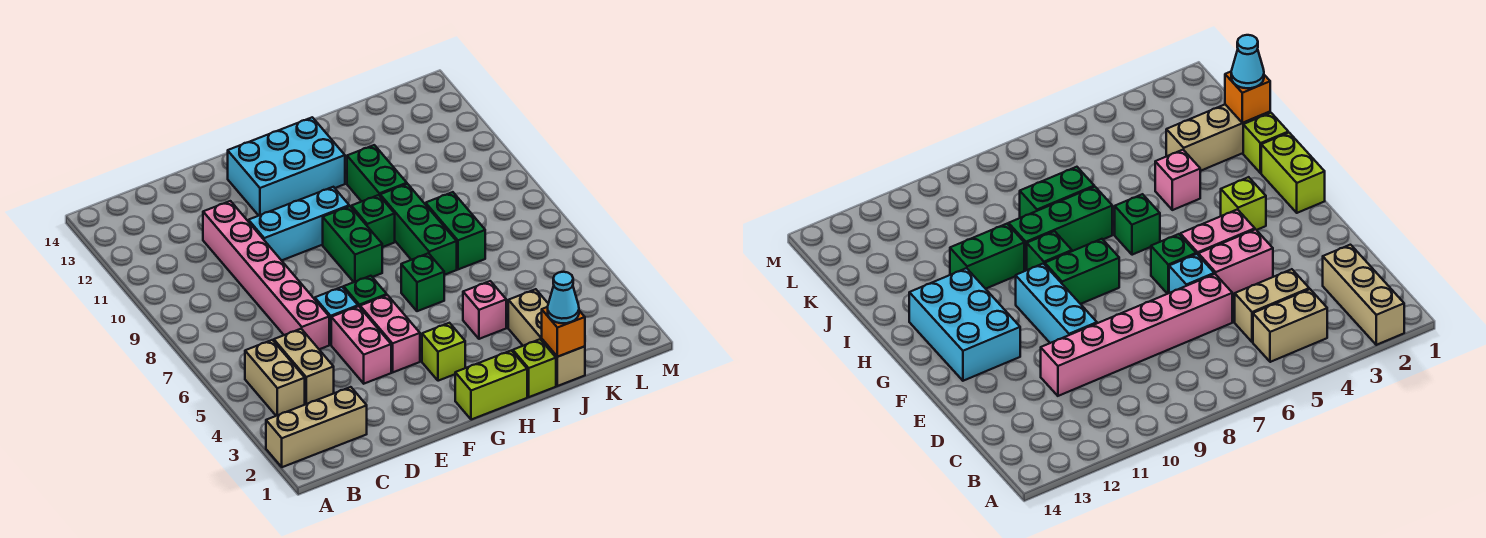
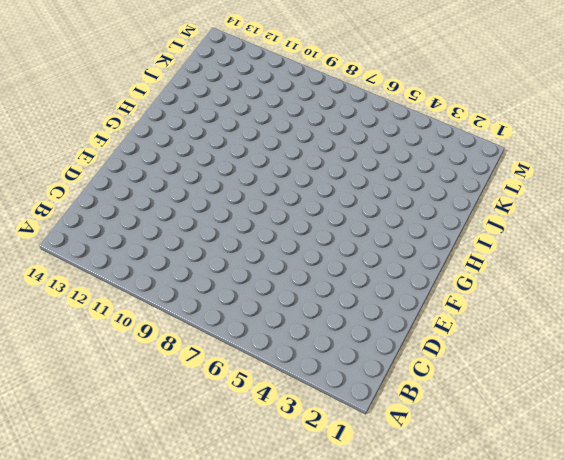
none -> tan brick A2:C2 level 1
none -> tan brick B4:B5 level 1
none -> tan brick C4:C5 level 1

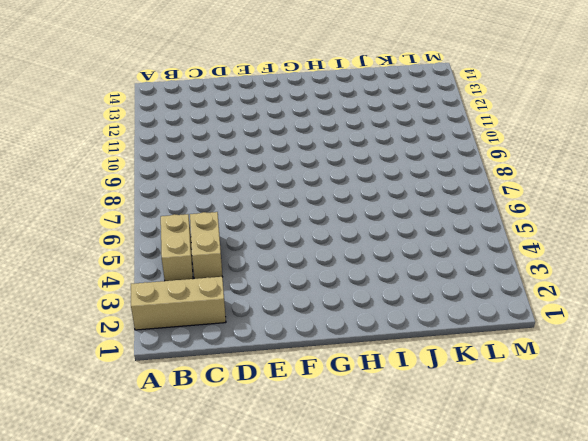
none -> pink brick D6:D11 level 1
none -> pink brick E4:E5 level 1
none -> cyan brick E6 level 1

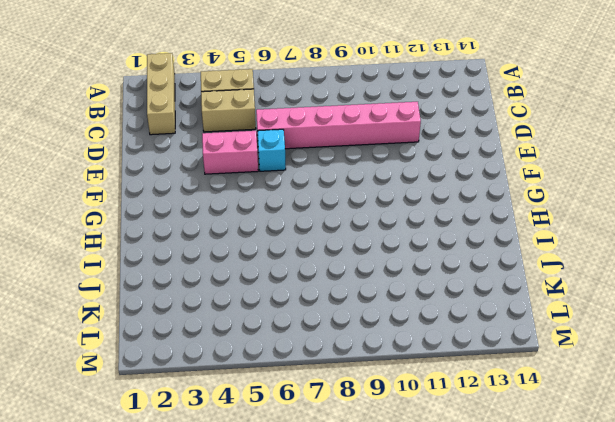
none -> cyan brick E10:G10 level 1
none -> pink brick F4:F5 level 1
none -> green brick F6 level 1

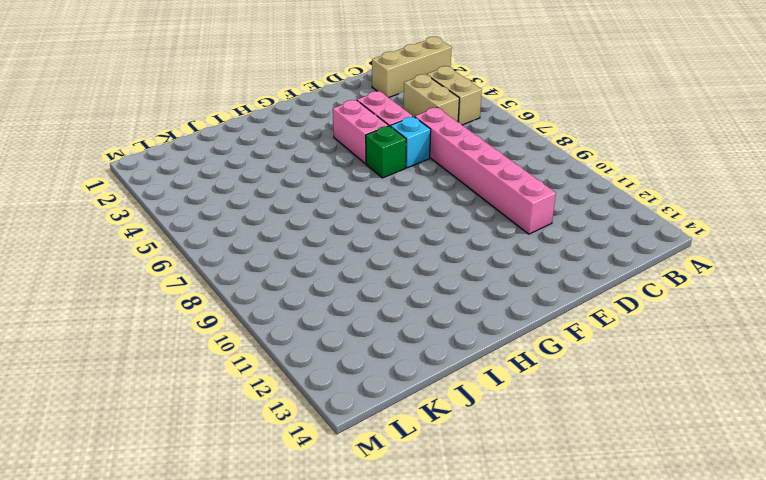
none -> cyan brick E10:G10 level 1
none -> cyan brick F12:H13 level 1
none -> lime brick G1:H1 level 1

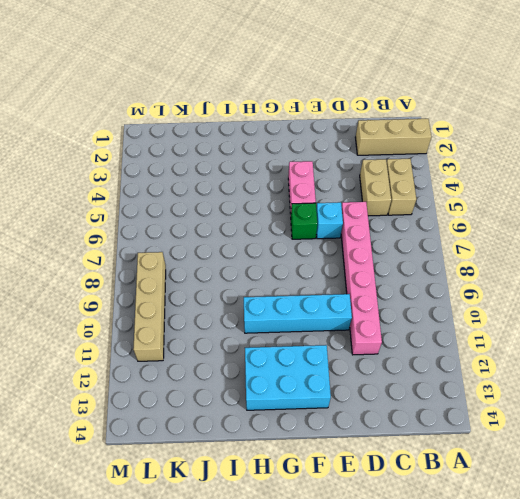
cyan brick E10:H10 level 1 -> cyan brick E10:G10 level 1
tan brick L8:L11 level 1 -> none
none -> pink brick E4:E5 level 1
none -> lime brick G1:H1 level 1
none -> lime brick G3 level 1

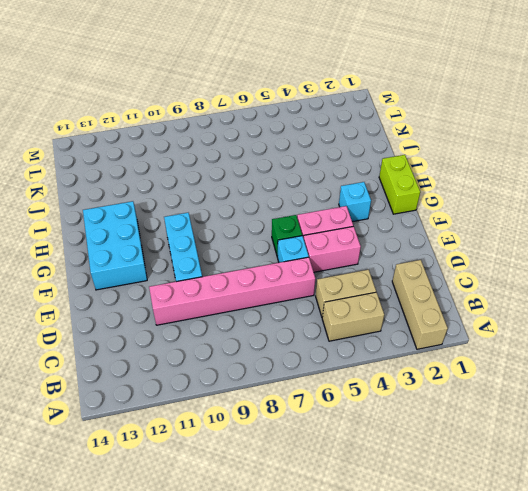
cyan brick G3 level 1 -> lime brick G3 level 1
none -> green brick G8:G9 level 1
none -> green brick H6 level 1
none -> green brick H9 level 1

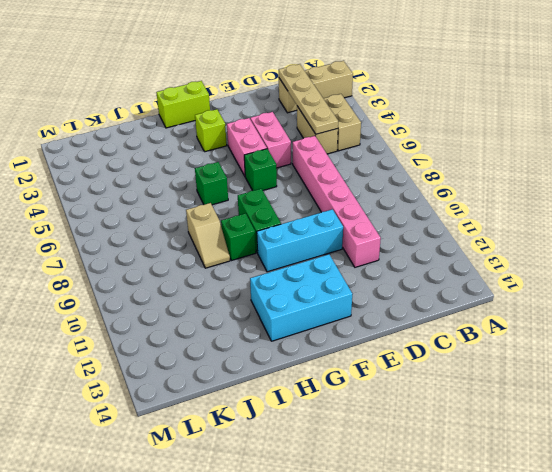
tan plate C2:C5 level 2 -> none
tan slope I8:I9 level 1 top 8 -> green brick I7:I9 level 1
none -> cyan brick E6 level 1
none -> lime brick I1 level 1
none -> pink brick I4 level 1

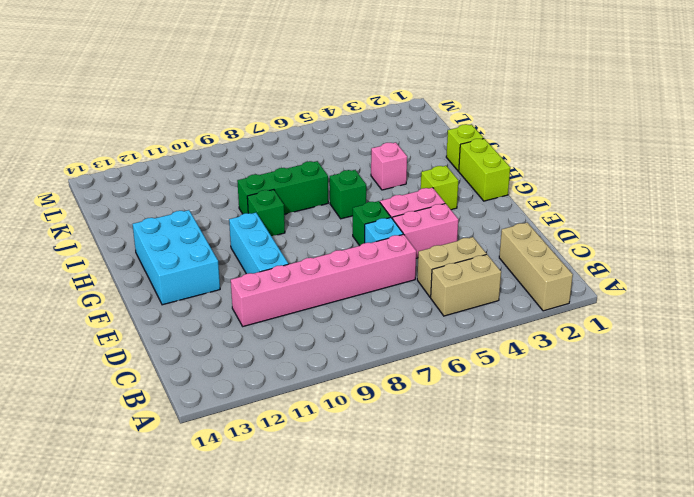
none -> green brick G8:G9 level 1
none -> green brick I10:I11 level 1
none -> tan brick J1:J3 level 1

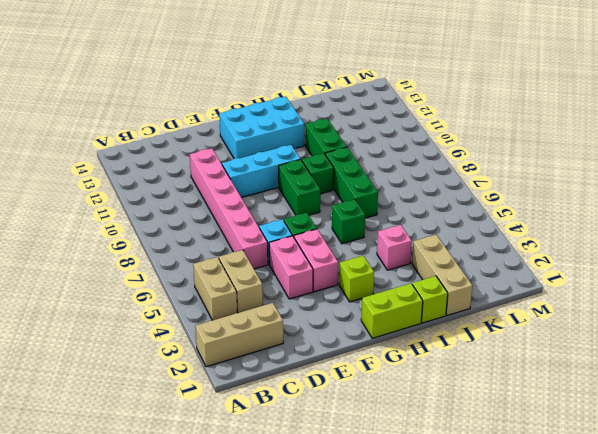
none -> green brick J7:J8 level 1
none -> orange brick J1 level 2
none -> cyan cone J1 level 3

